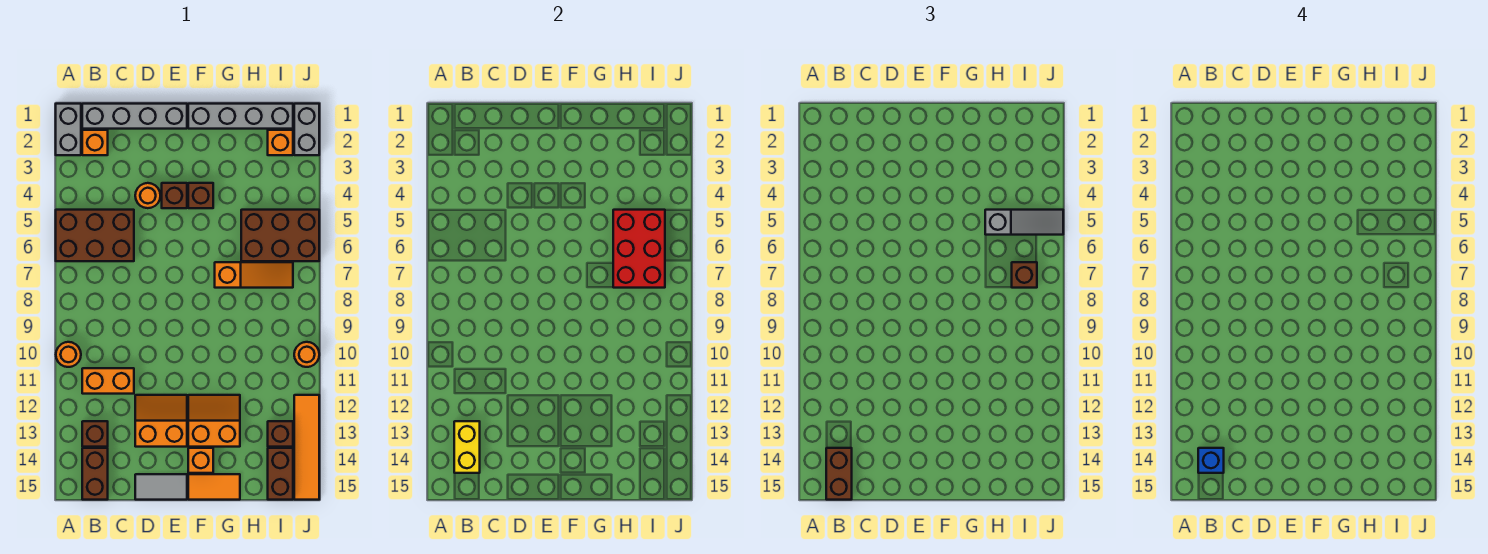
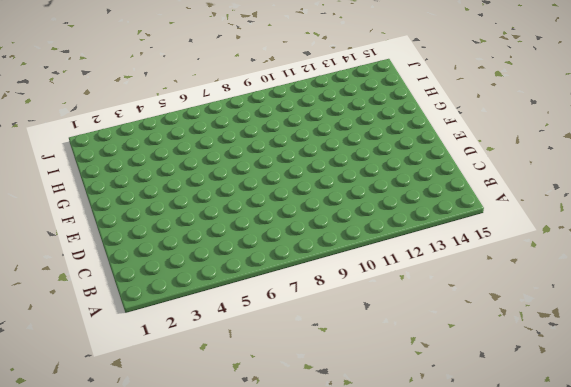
none -> grey brick A1:A2 level 1
none -> brown brick A5:C6 level 1
none -> orange round brick A10 level 1
none -> grey brick B1:E1 level 1

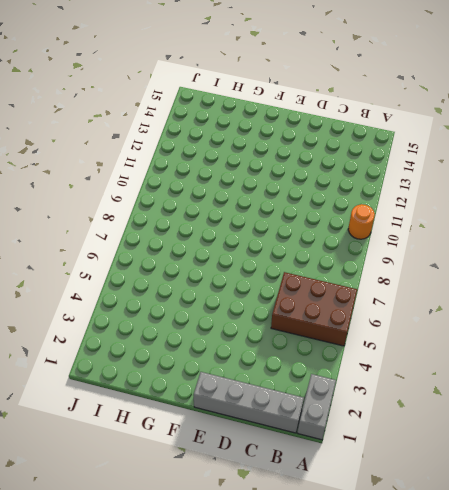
none -> orange brick B2 level 1
none -> orange brick B11:C11 level 1
none -> brown brick B13 level 1
none -> brown brick B14:B15 level 1

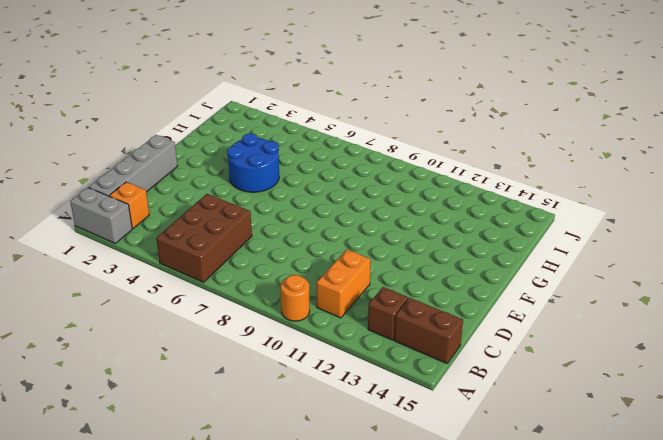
blue round brick F4:G5 level 1 -> brown brick F4 level 1
none -> orange round brick D4 level 1
none -> orange slope D12:E13 level 1 top 13
none -> grey tile D15:E15 level 1
none -> brown brick E4 level 1

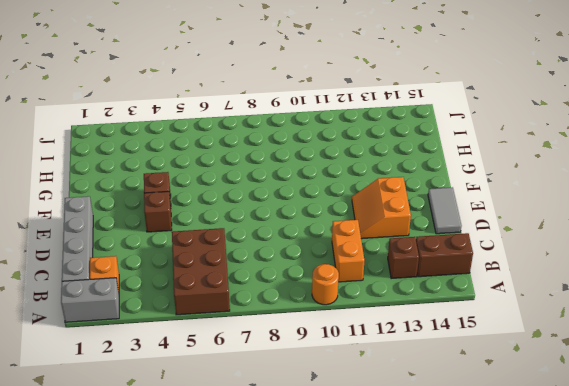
none -> orange round brick D4 level 1
none -> grey brick F1:I1 level 1
none -> orange slope F12:G13 level 1 top 13
none -> orange brick F14 level 1

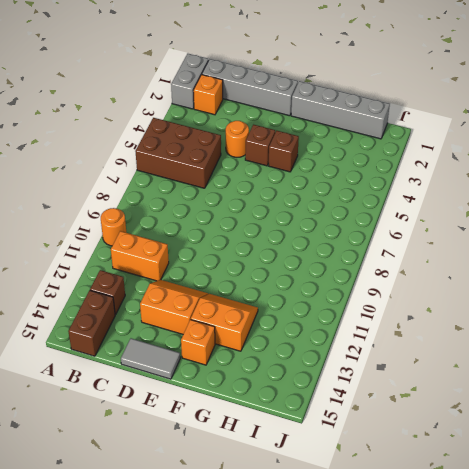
none -> orange tile F15:G15 level 1
none -> orange slope G7:I7 level 1 top G
none -> brown brick H5:J6 level 1
none -> orange brick I2 level 1

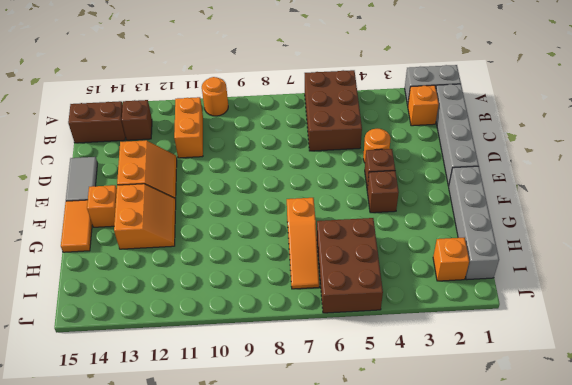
none -> brown brick I13 level 1
none -> brown brick I14:I15 level 1
none -> grey brick J1:J2 level 1
none -> orange round brick J10 level 1

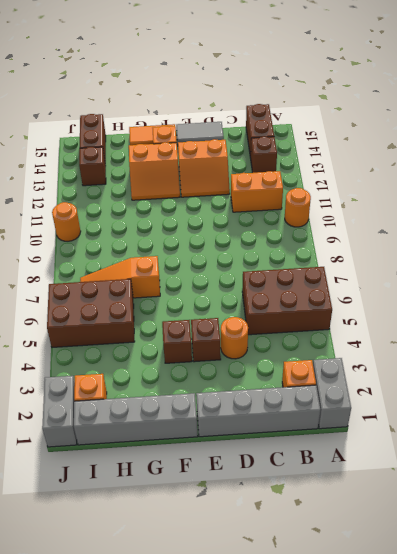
none -> orange tile J12:J15 level 1
none -> yellow brick B13:B14 level 2
none -> red brick H5:I7 level 2
none -> brown brick B14:B15 level 3

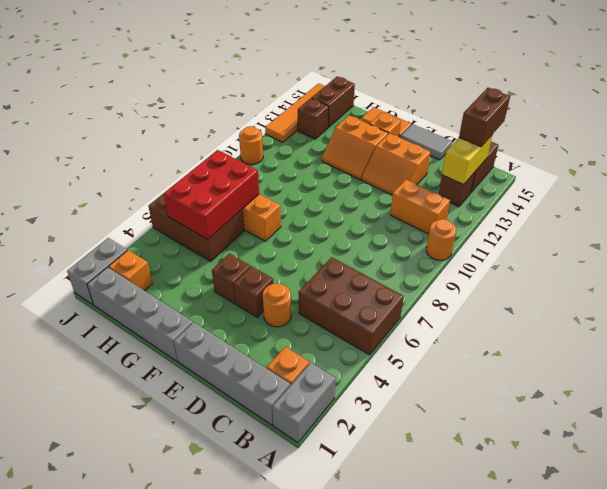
none -> grey slope H5:J5 level 3 top H
none -> brown brick I7 level 3
none -> blue brick B14 level 4

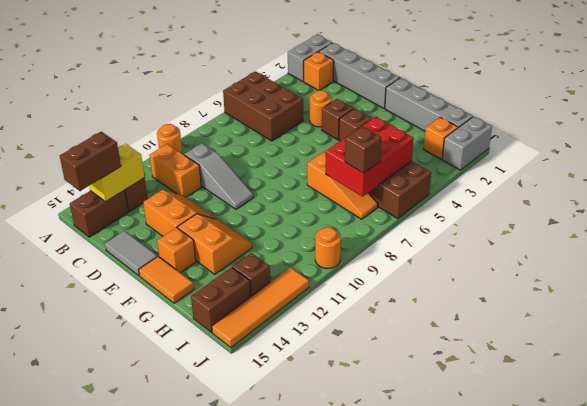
grey slope C10:E10 level 1 top C -> grey slope H5:J5 level 3 top H
none -> blue brick B14 level 4

